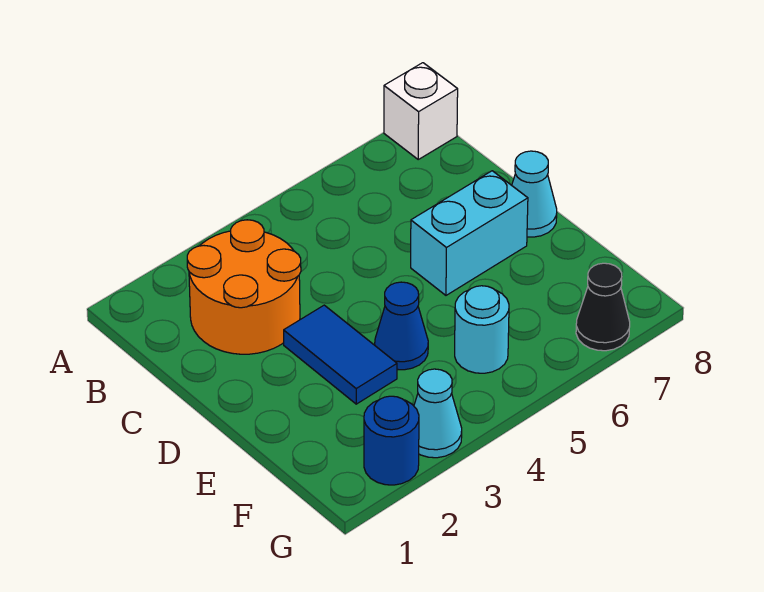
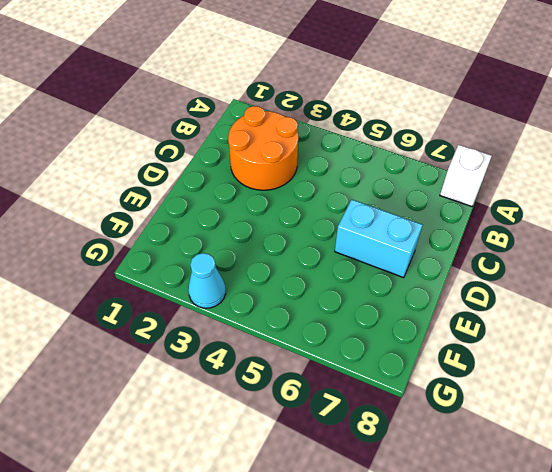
none -> blue tile D3:E3 level 1
none -> cyan cone D8 level 1

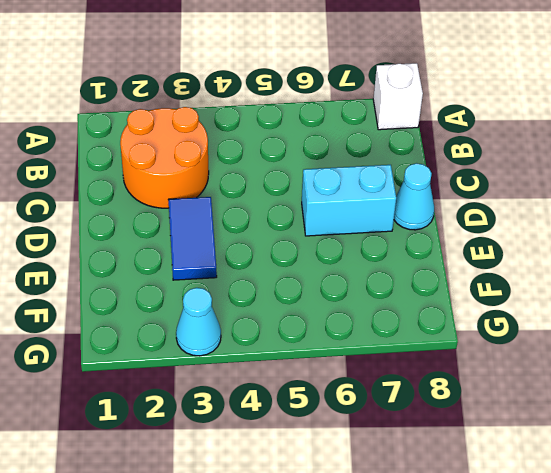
none -> blue cone E4 level 1
none -> cyan round brick F5 level 1

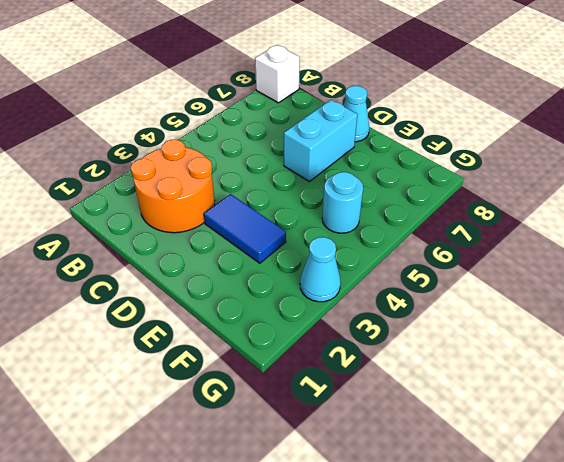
none -> blue cone E4 level 1
none -> blue round brick G2 level 1

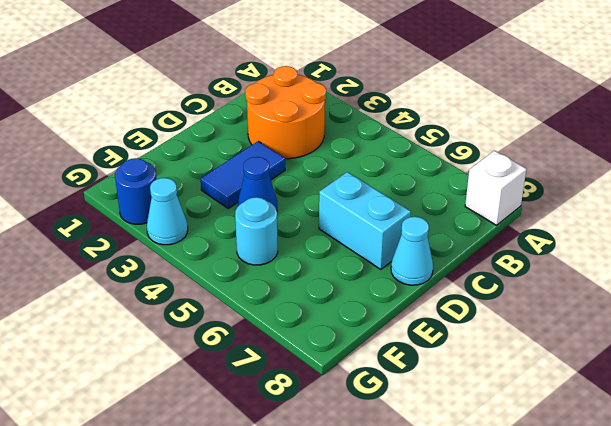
none -> black cone G7 level 1

